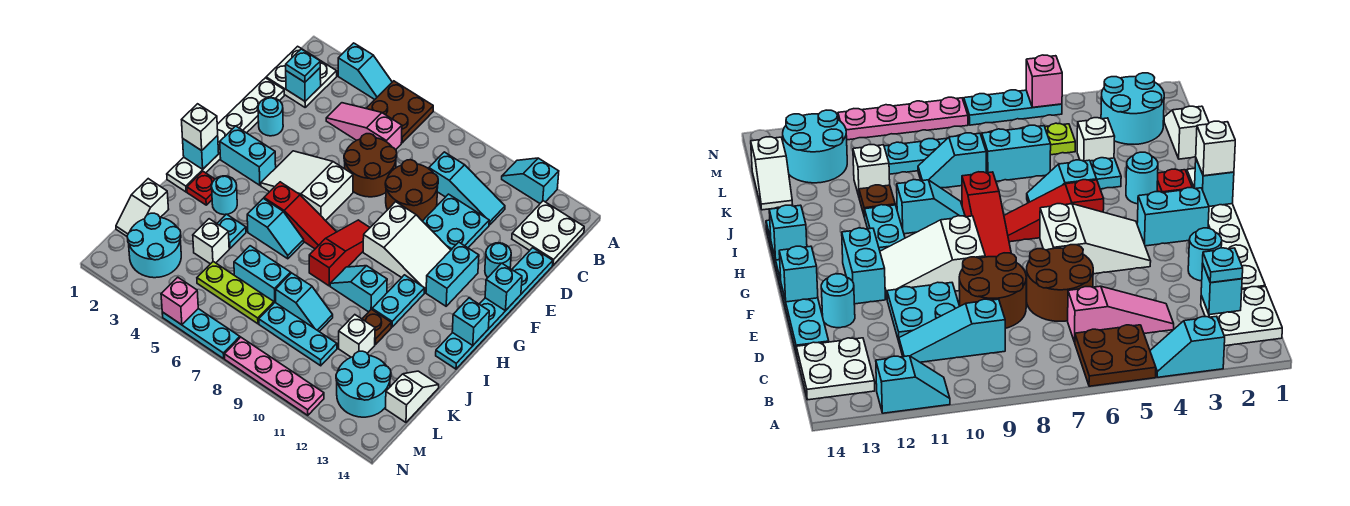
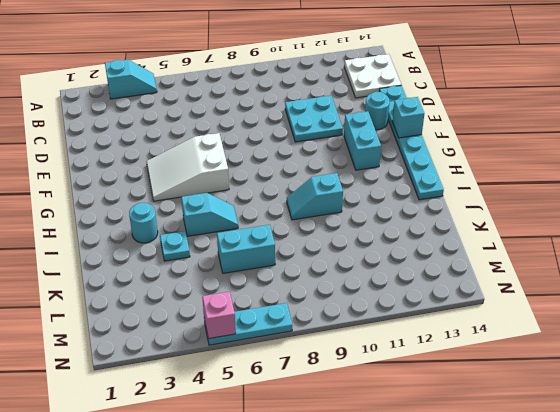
none -> brown plate A5:B6 level 1
none -> cyan slope A11:A12 level 1 top 12
none -> white plate B1:C2 level 1
none -> pink slope C4:C6 level 1 top 6

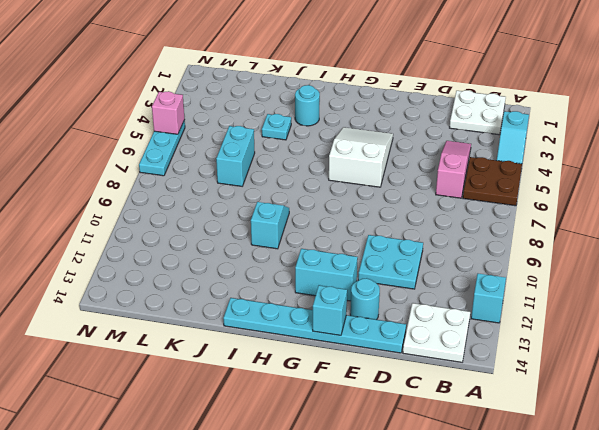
none -> cyan slope C9:C11 level 1 top 9
none -> white plate D1:I1 level 1
none -> brown round brick D6:E7 level 1
none -> brown round brick D8:E9 level 1

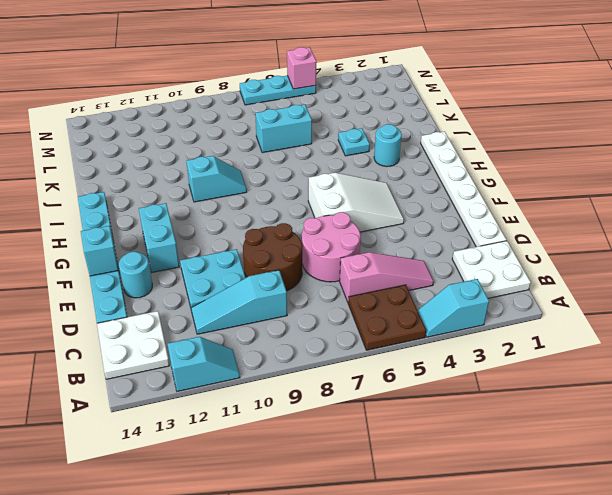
pink round brick D6:E7 level 1 -> brown round brick D6:E7 level 1
none -> cyan round brick E2 level 1
none -> white slope F9:G11 level 1 top 9
none -> cyan brick G2:G3 level 1
none -> red slope G8:I8 level 1 top I

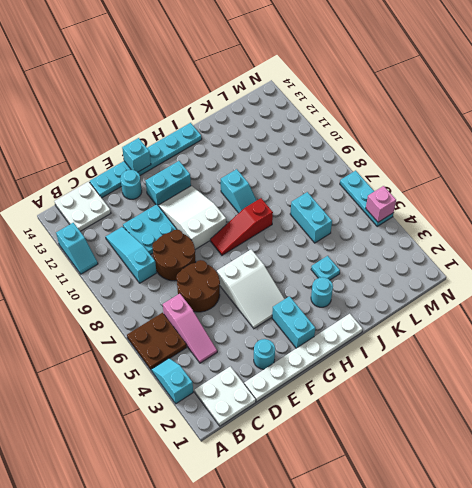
none -> red slope H5:H7 level 1 top 5
none -> cyan plate H11:I11 level 1
none -> red plate I2 level 1
none -> cyan slope I5:I6 level 1 top 5

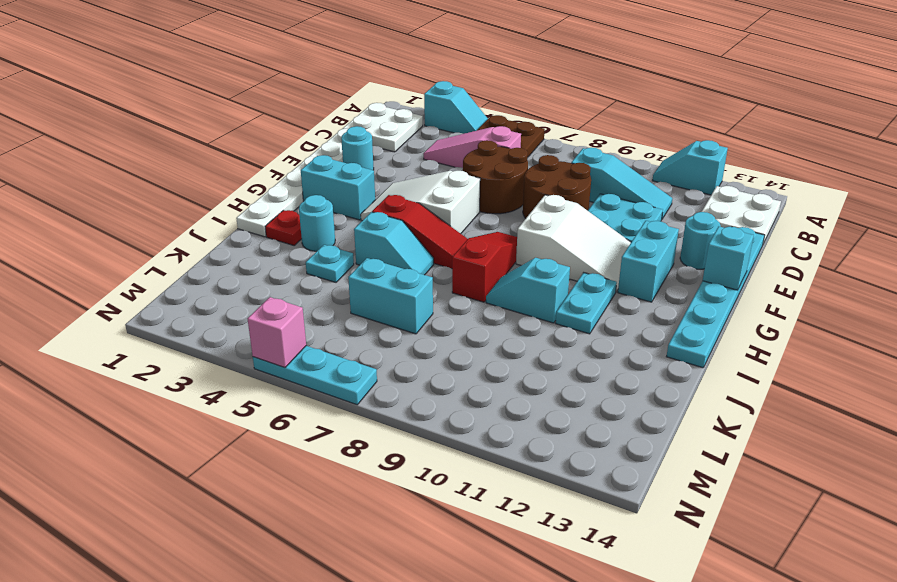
none -> brown plate J11 level 1
none -> white slope K1:L1 level 1 top K
none -> white brick K4 level 1
none -> cyan slope K8:K9 level 1 top 8

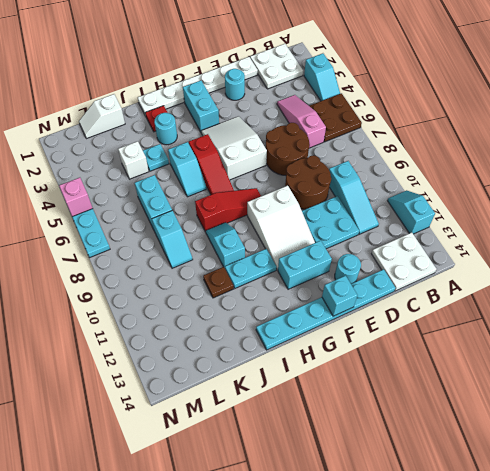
none -> white brick K11 level 1
none -> white slope K14:L14 level 1 top L
none -> cyan round brick L2:M3 level 1
none -> lime plate L5:L7 level 1

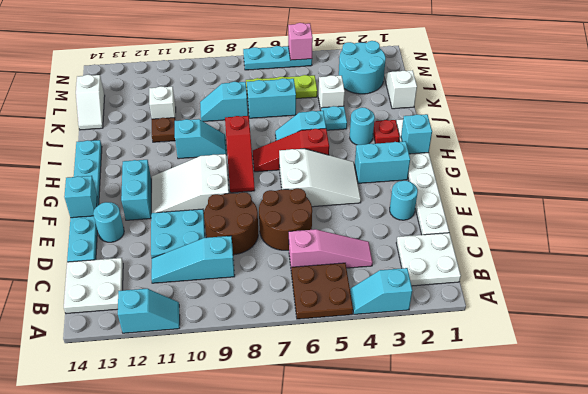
none -> cyan plate H11:I11 level 1
none -> cyan plate L8:L10 level 1
none -> cyan round brick L12:M13 level 1
none -> pink plate N8:N11 level 1

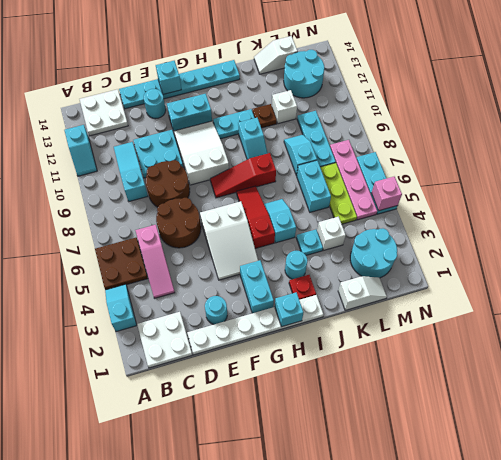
pink plate M5:M8 level 1 -> pink plate N8:N11 level 1
none -> cyan brick C2 level 2
none -> cyan brick H14 level 2
none -> cyan plate C2 level 3
none -> white brick H1 level 3

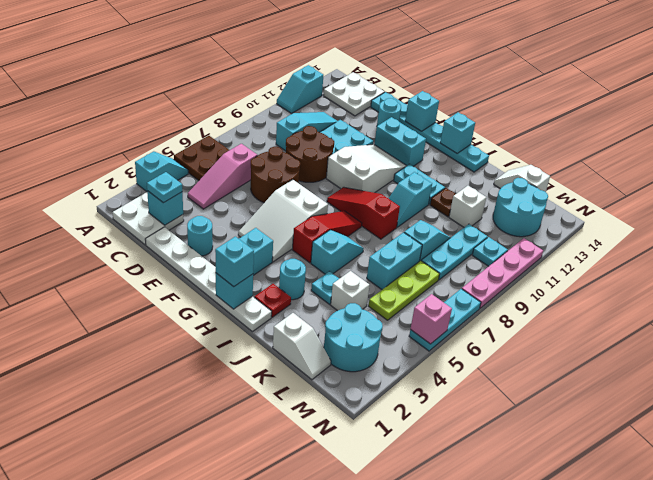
cyan brick H1 level 3 -> white brick H1 level 3
cyan plate M10 level 1 -> none

